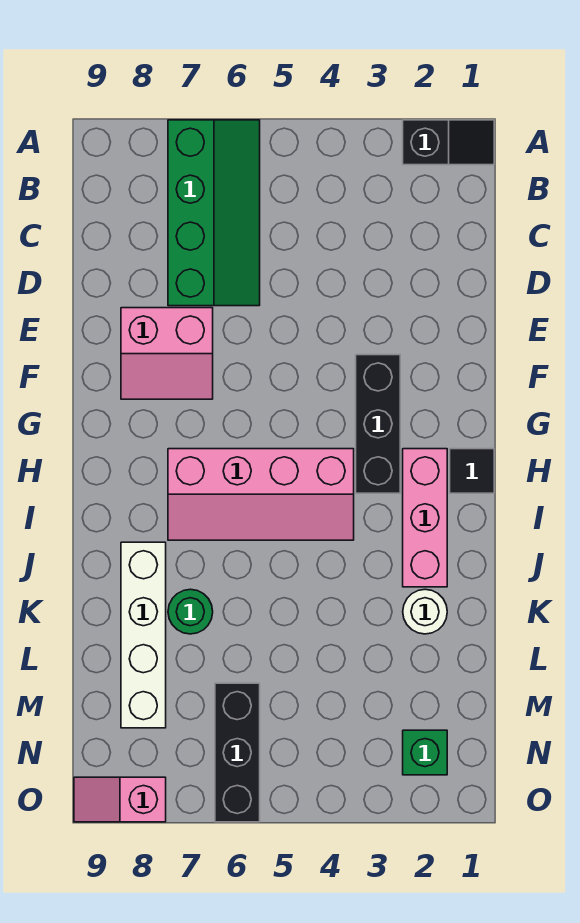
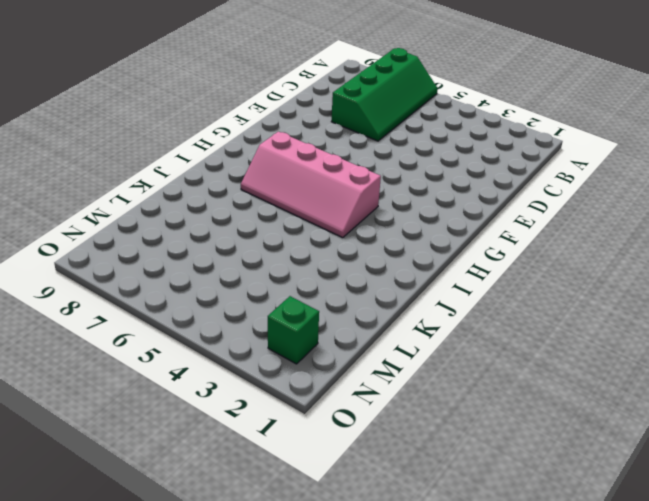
none -> black slope A1:A2 level 1 top 2
none -> pink slope E7:F8 level 1 top E
none -> black brick F3:H3 level 1

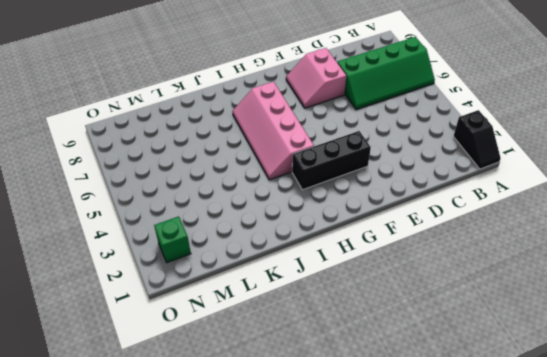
none -> black tile H1 level 1
none -> pink brick H2:J2 level 1
none -> white brick J8:M8 level 1

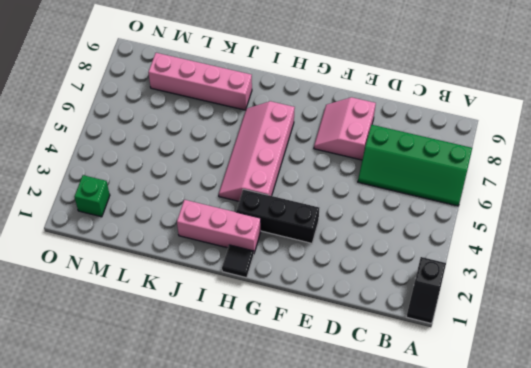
pink brick J8:M8 level 1 -> white brick J8:M8 level 1
none -> white round brick K2 level 1
none -> green round brick K7 level 1
none -> black brick M6:O6 level 1

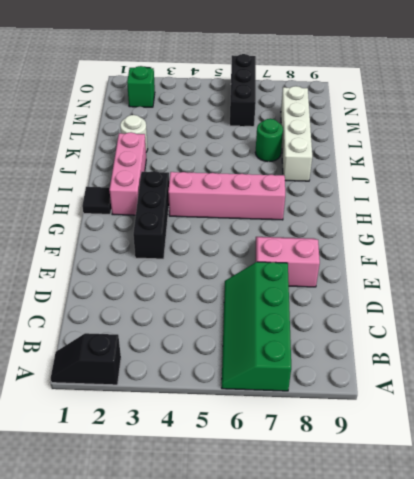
none -> pink slope O8:O9 level 1 top 8

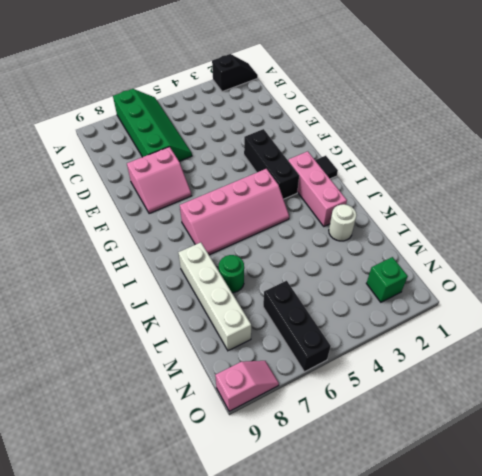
pink slope O8:O9 level 1 top 9 -> pink slope O8:O9 level 1 top 8

